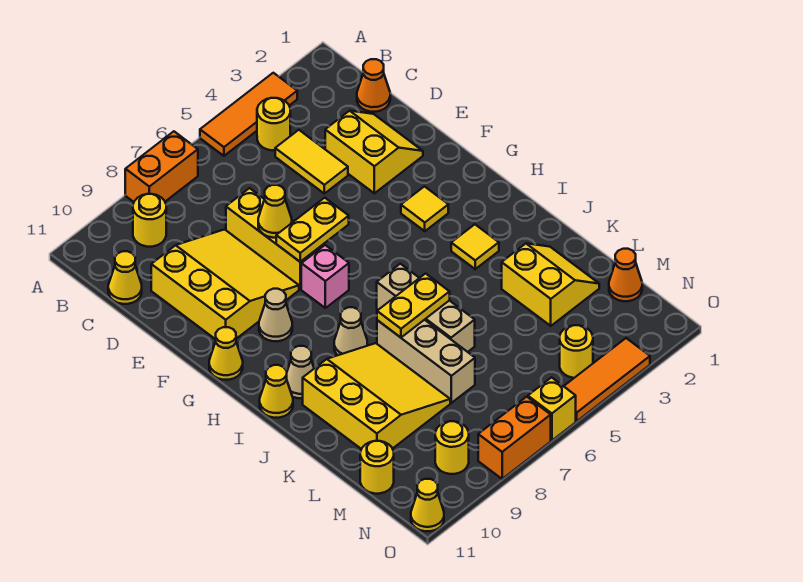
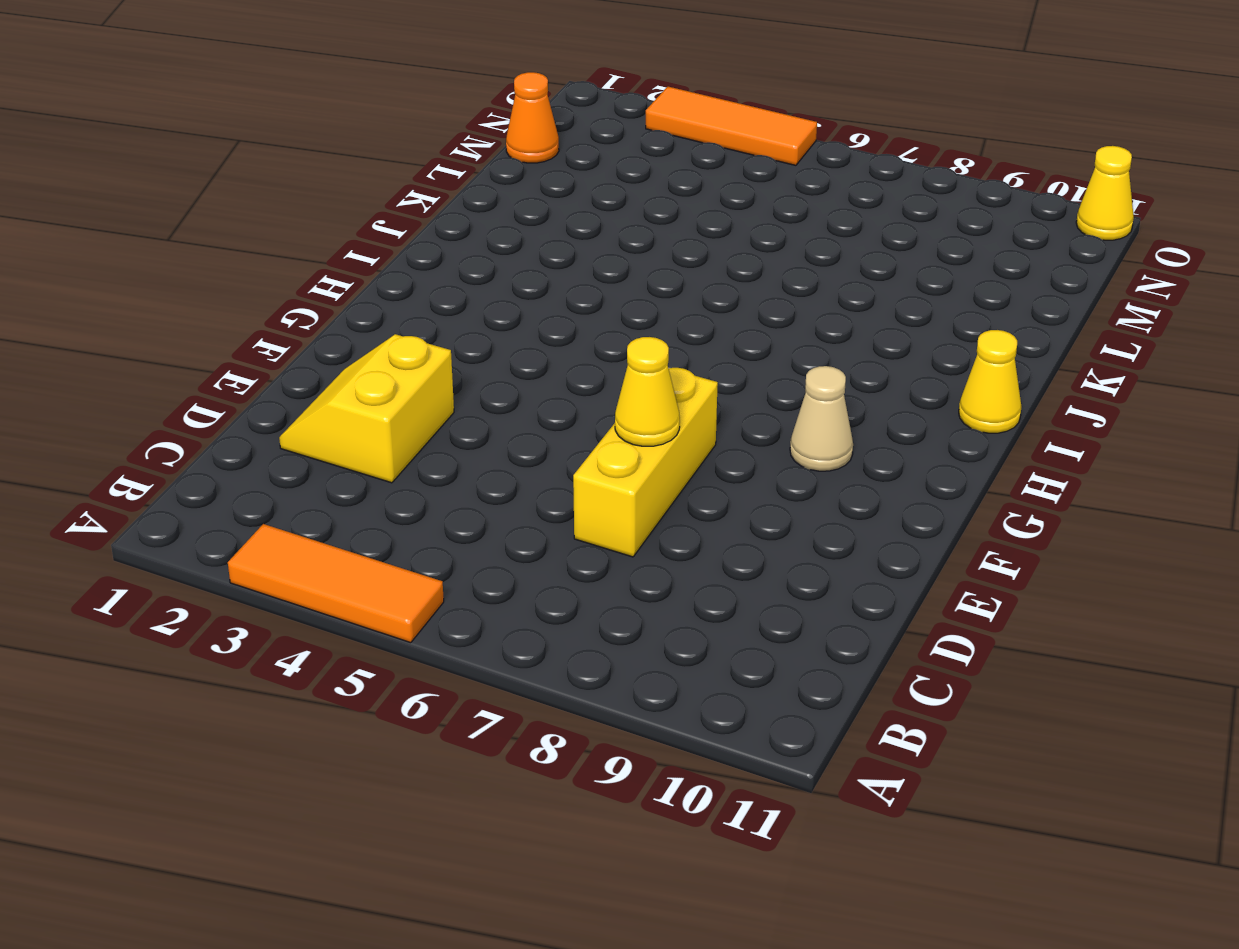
none -> orange brick A7:A8 level 1
none -> yellow round brick B4 level 1
none -> yellow round brick B9 level 1
none -> orange cone C1 level 1

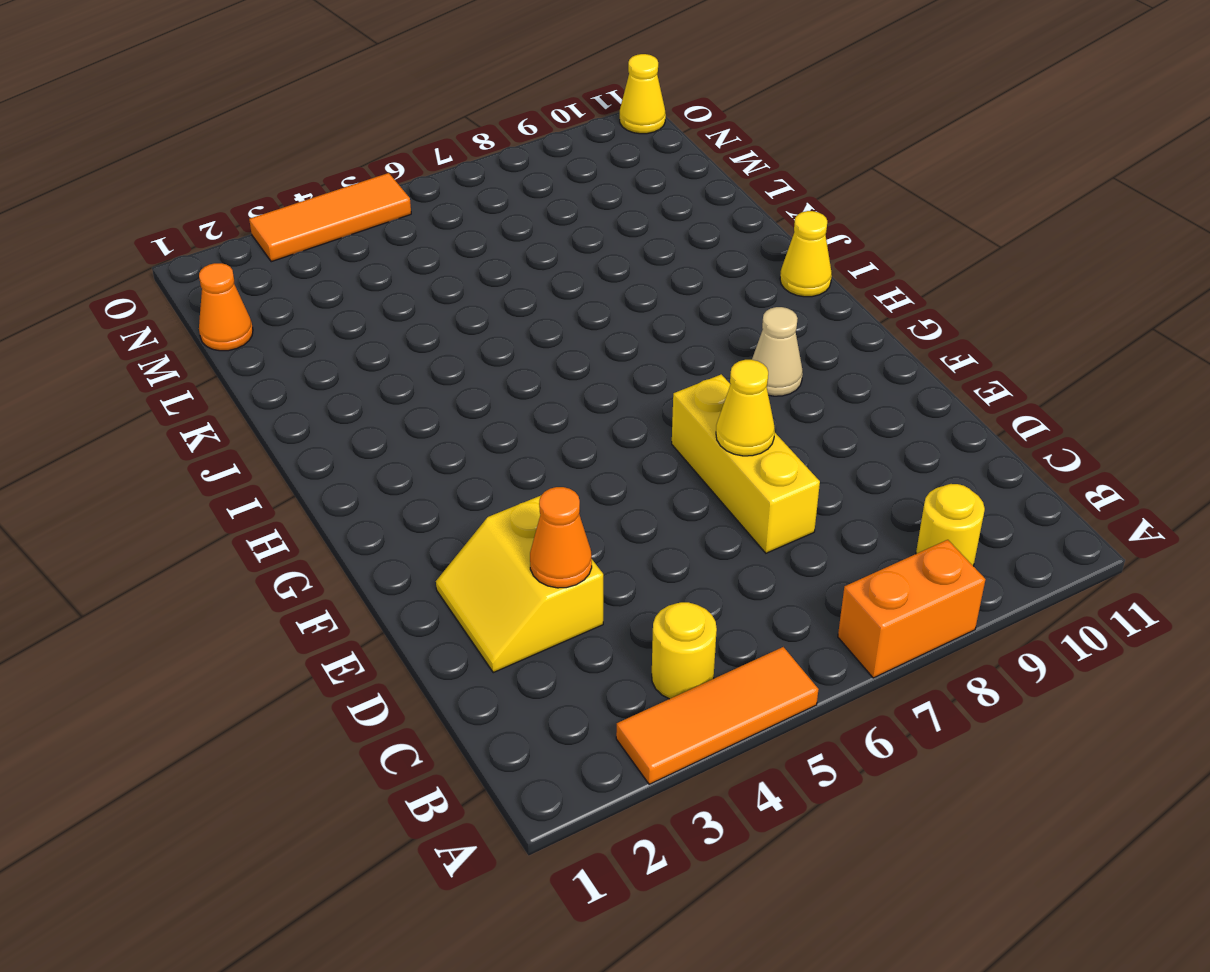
orange cone D3 level 2 -> orange cone C1 level 1
none -> yellow tile C4:D4 level 1
none -> yellow cone C11 level 1
none -> yellow slope D8:F10 level 1 top 10
none -> yellow tile G3 level 1

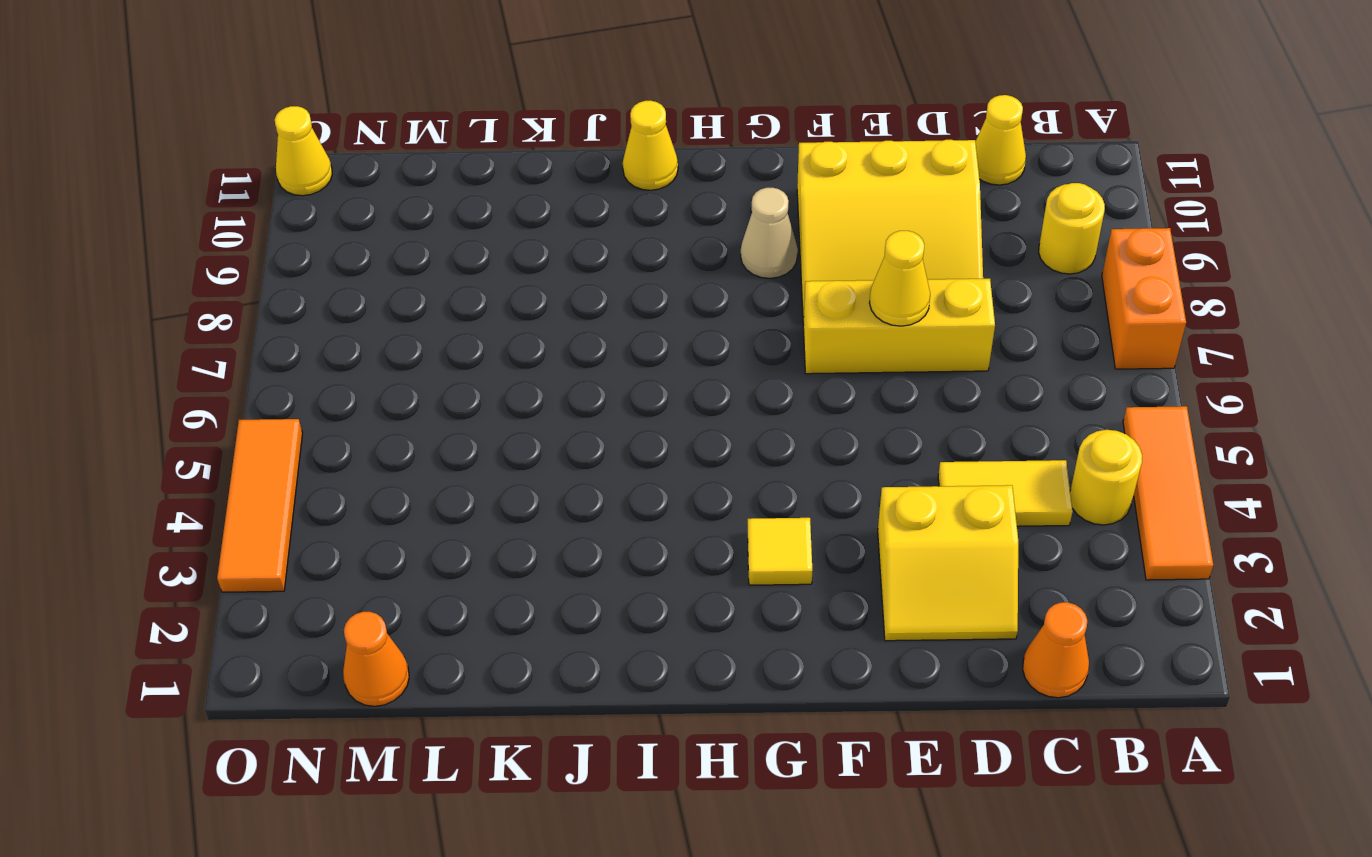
none -> pink brick G7 level 1
none -> yellow cone G11 level 1
none -> yellow tile I3 level 1
none -> tan brick I6:K6 level 1

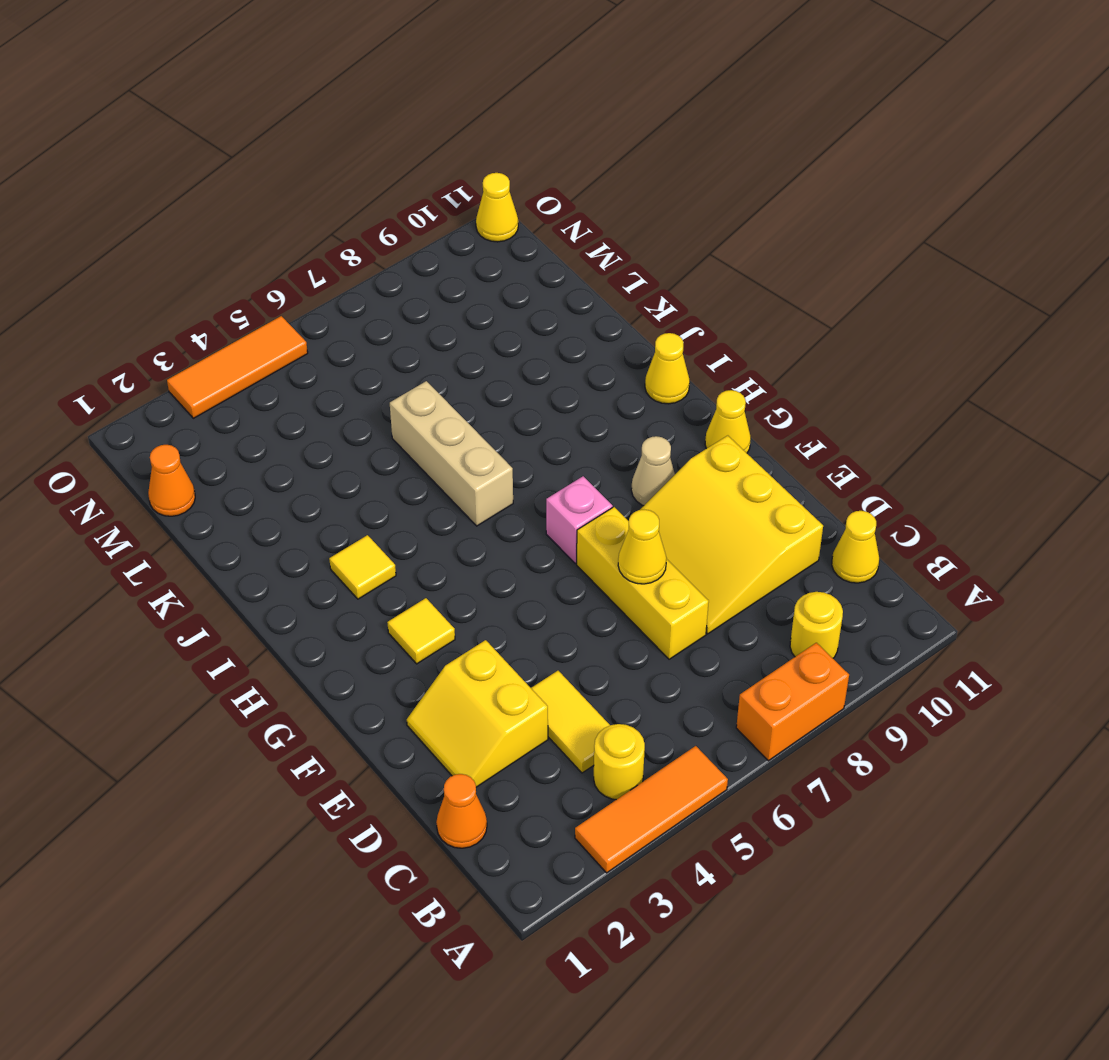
none -> tan cone I8 level 1
none -> tan cone I10 level 1
none -> tan brick J7:L7 level 1
none -> yellow slope J8:L10 level 1 top 10

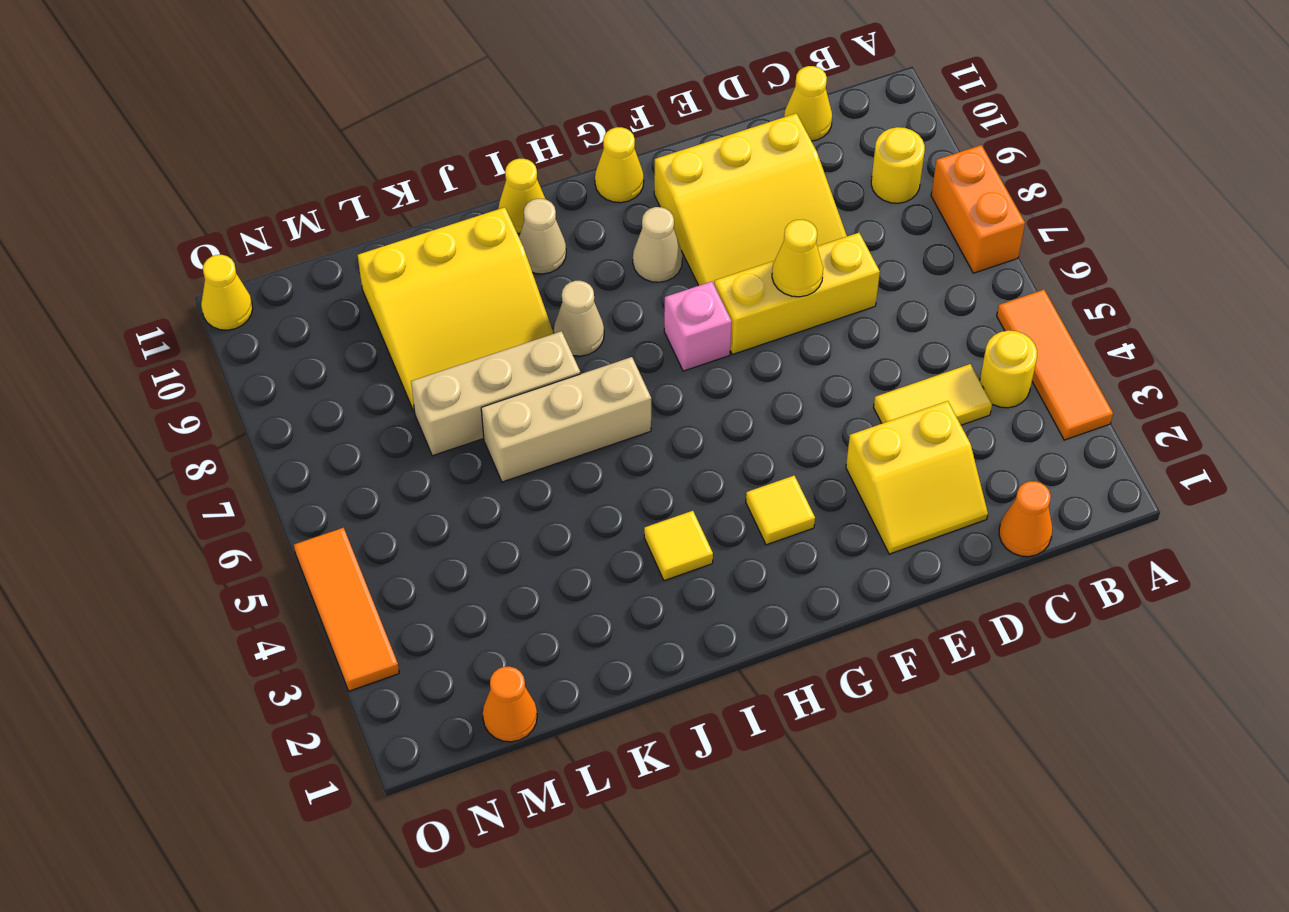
none -> yellow slope K2:L3 level 1 top 3
none -> yellow round brick M11 level 1
none -> yellow round brick N4 level 1
none -> yellow round brick N9 level 1

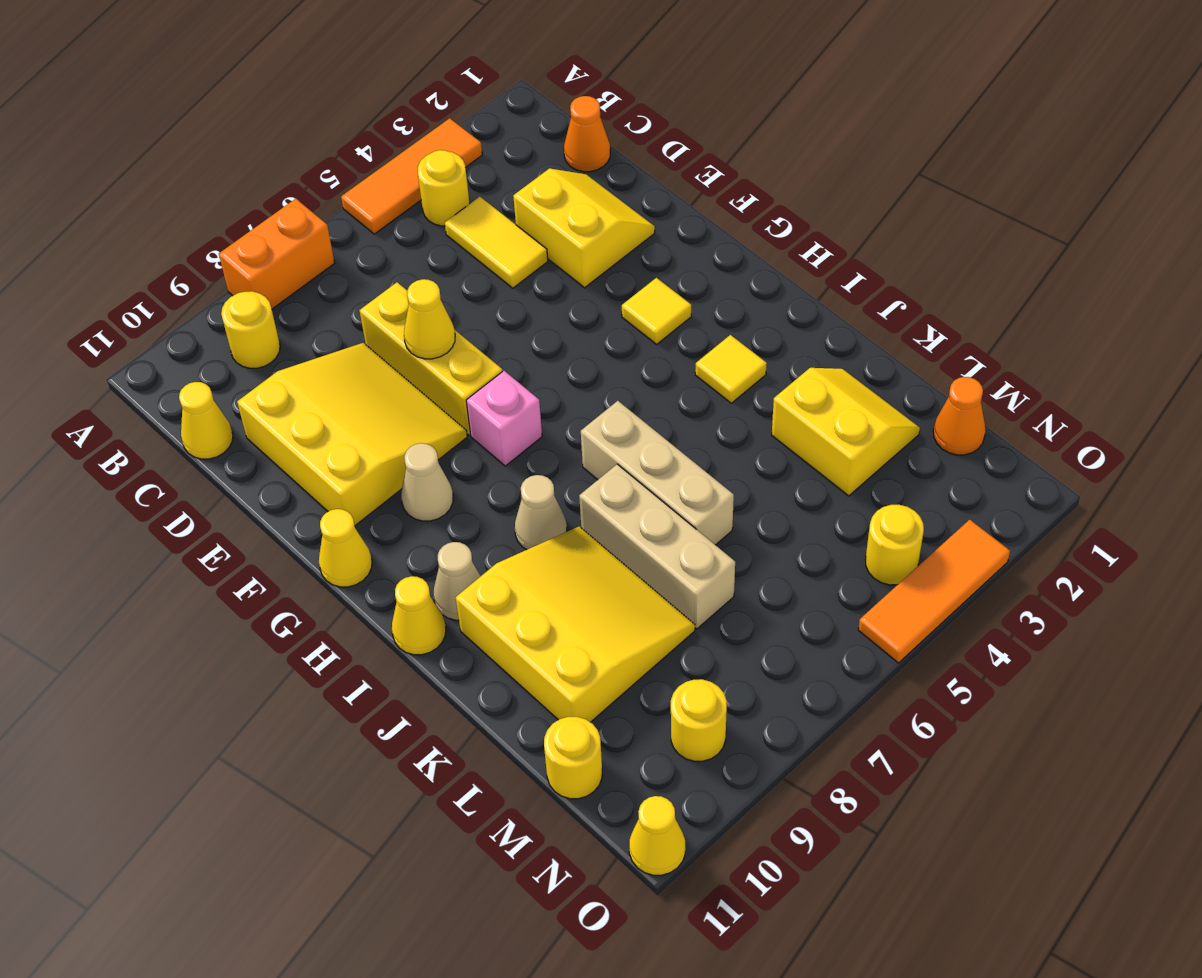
none -> yellow brick O6 level 1
none -> orange brick O7:O8 level 1
none -> yellow plate F6:F7 level 2
none -> yellow plate J6:J7 level 2

